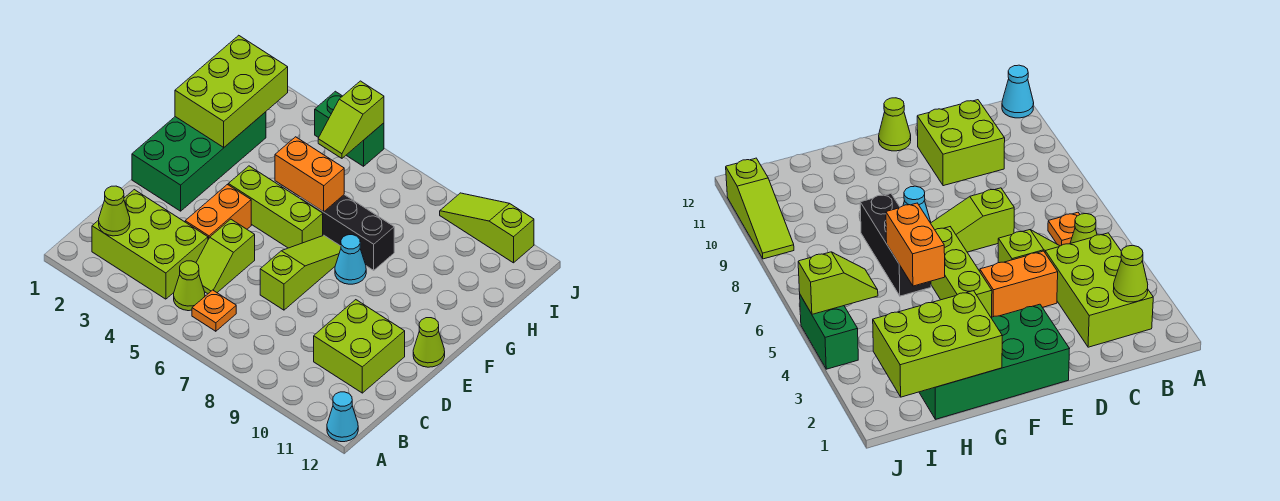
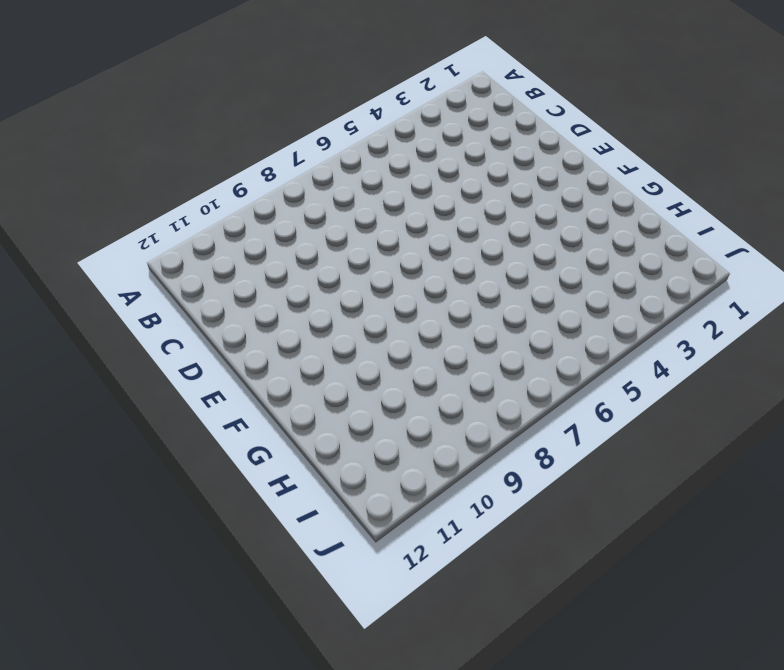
none -> cyan cone A12 level 1
none -> lime brick B2:C4 level 1
none -> lime cone B5 level 1

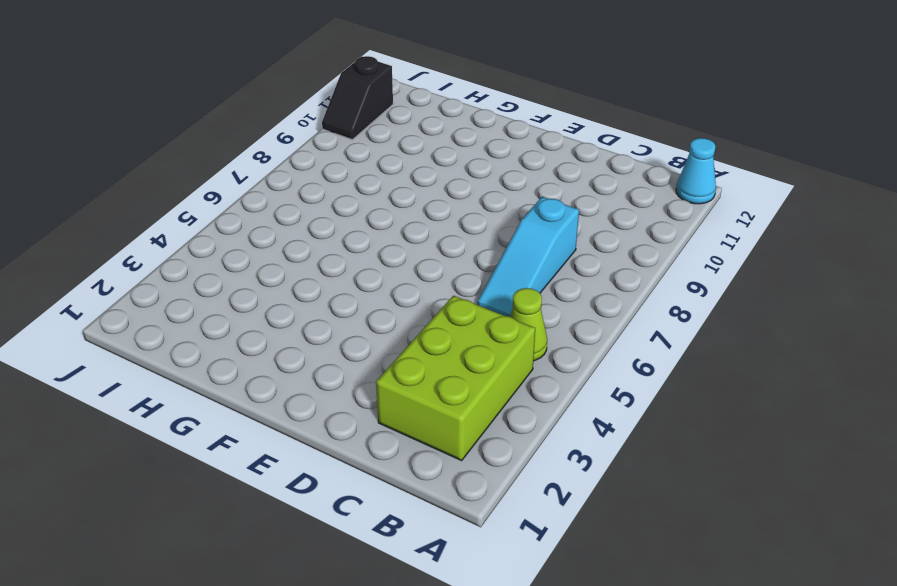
cyan slope C6:C8 level 1 top 8 -> none
black slope J10:J11 level 1 top 11 -> lime slope J9:J11 level 1 top 11
none -> orange plate B6 level 1
none -> lime slope C5:D5 level 1 top D
none -> lime brick C10:D11 level 1

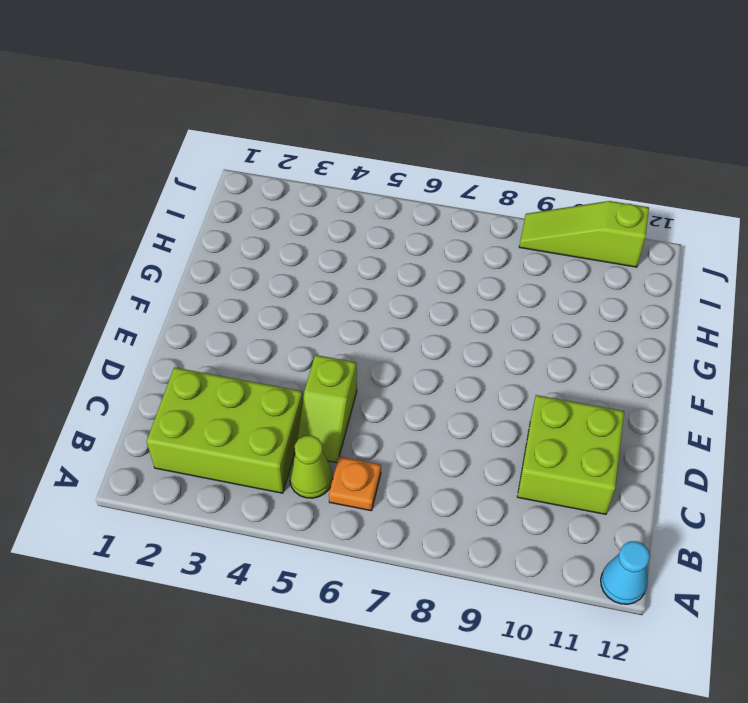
none -> orange brick D4:E4 level 1
none -> lime slope D7:F7 level 1 top D
none -> green brick E1:H2 level 1

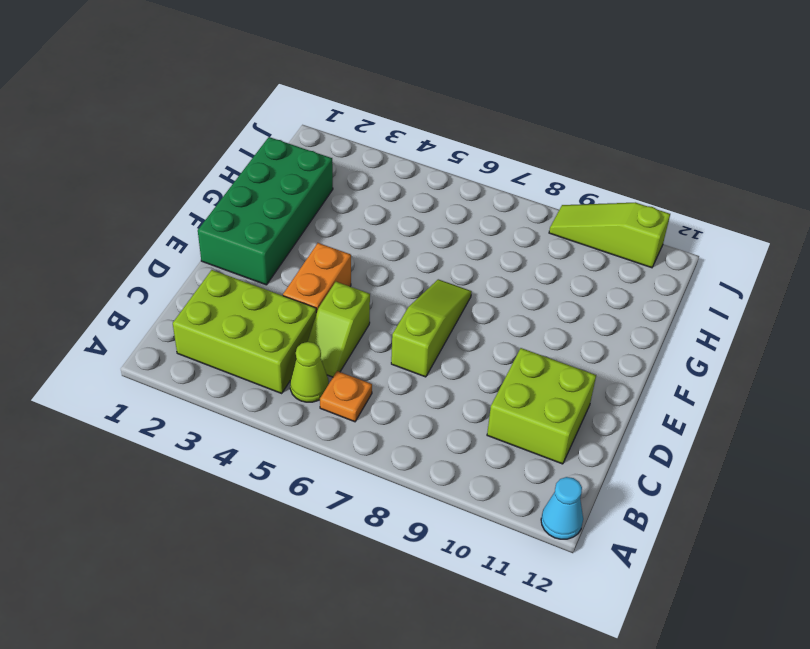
none -> lime cone E12 level 1
none -> lime brick F4:F6 level 1
none -> cyan cone F8 level 1

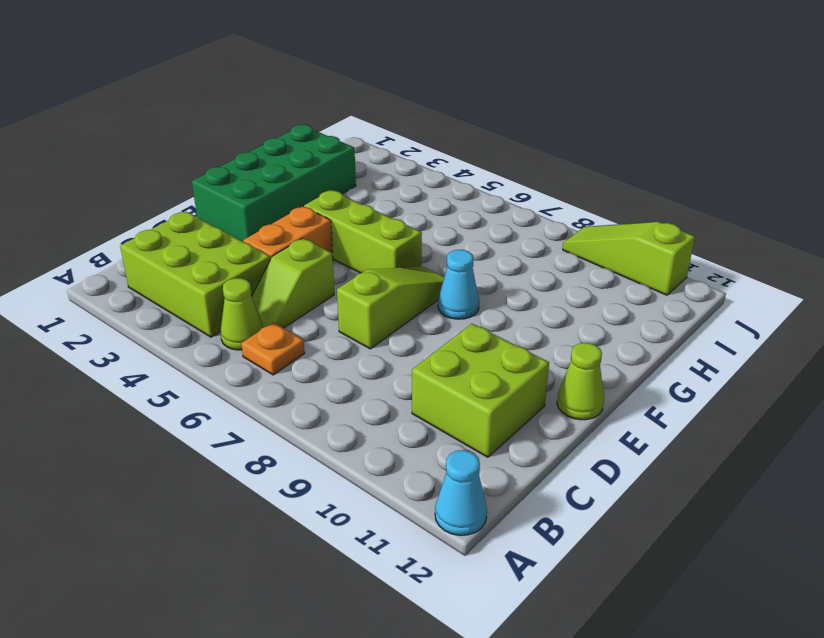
none -> black brick G6:G8 level 1
none -> green brick J4:J5 level 1
none -> lime cone B2 level 2

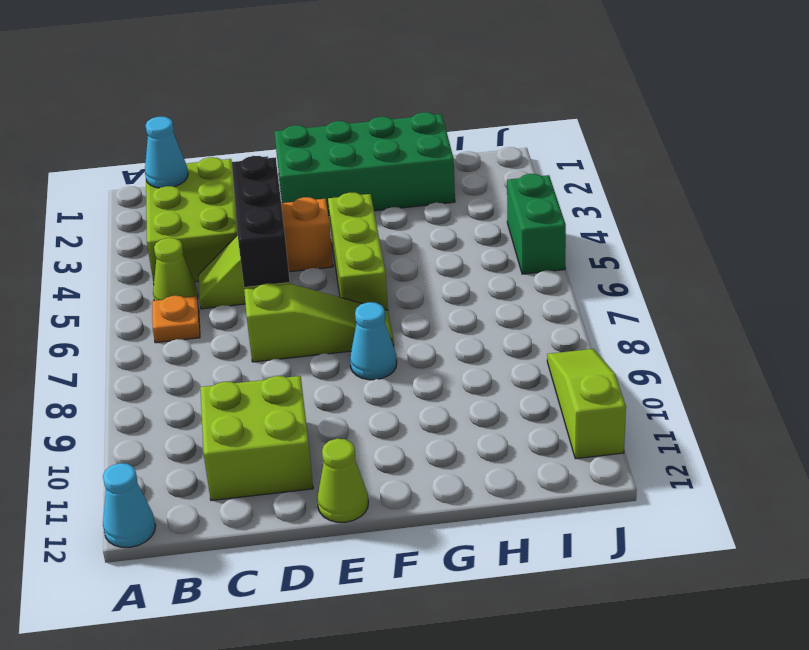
cyan cone B2 level 2 -> lime cone B2 level 2
black brick D4:D6 level 2 -> black brick G6:G8 level 1
none -> lime brick G1:I2 level 2
none -> orange brick G5:G6 level 2
none -> lime slope I5:J5 level 2 top J

